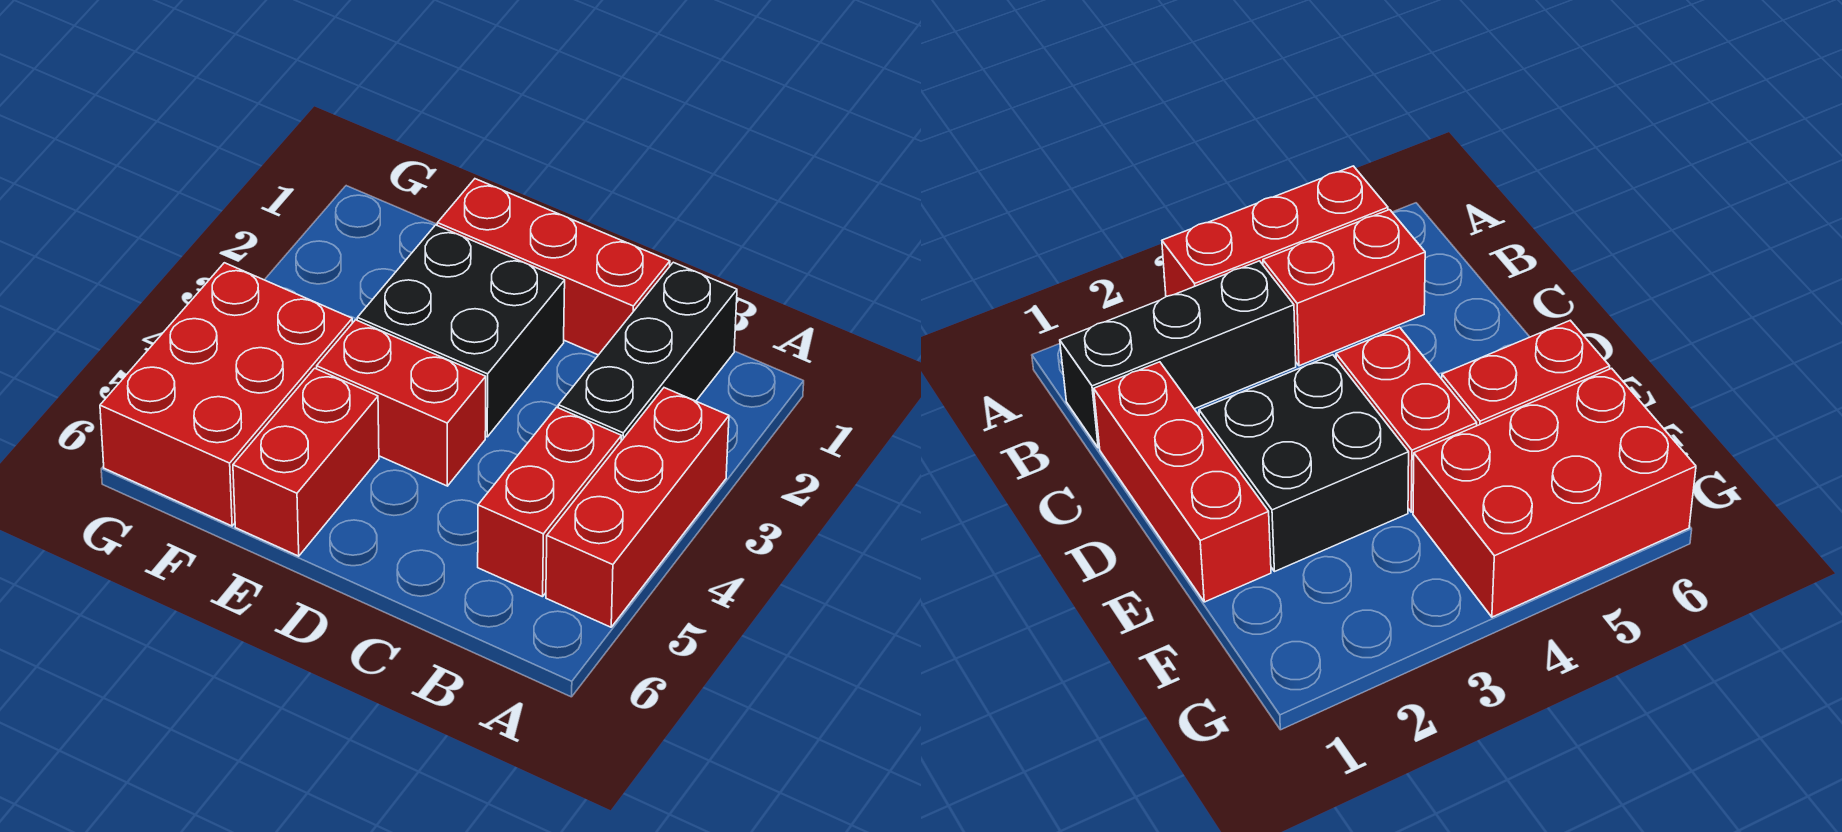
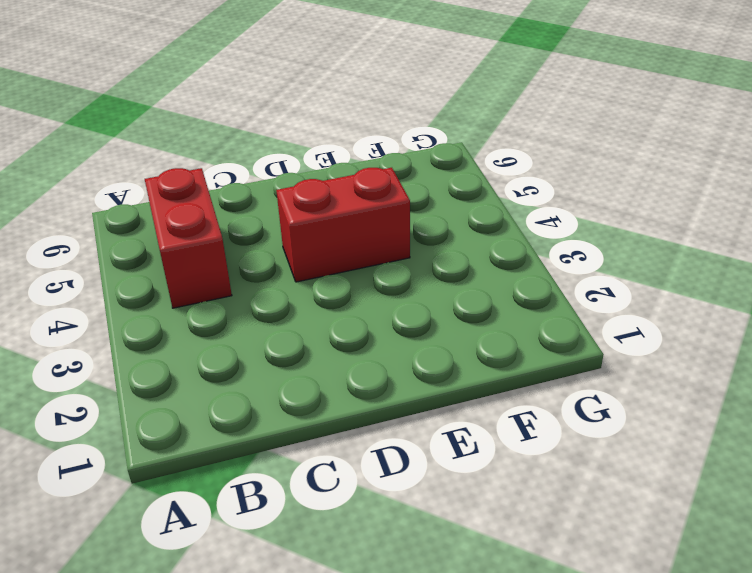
none -> red brick A3:A5 level 1
none -> black brick B1:B3 level 1

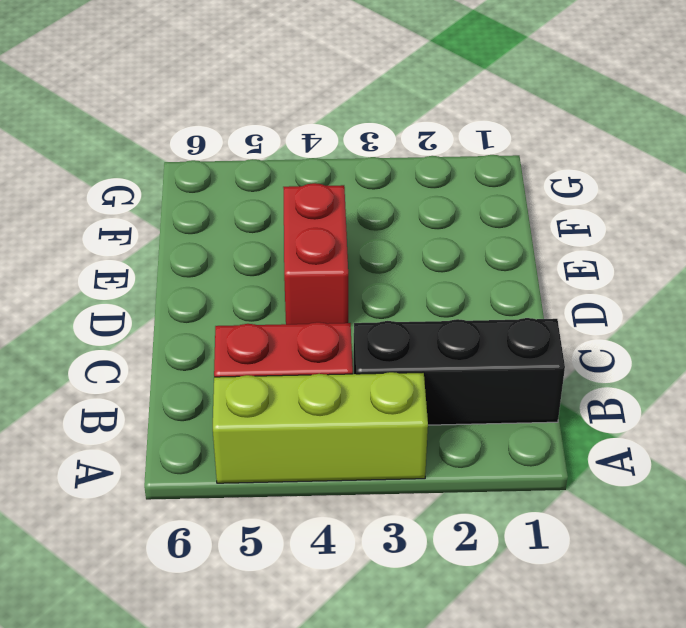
lime brick A3:A5 level 1 -> red brick A3:A5 level 1
none -> red brick C1:E1 level 1
none -> black brick D2:E3 level 1

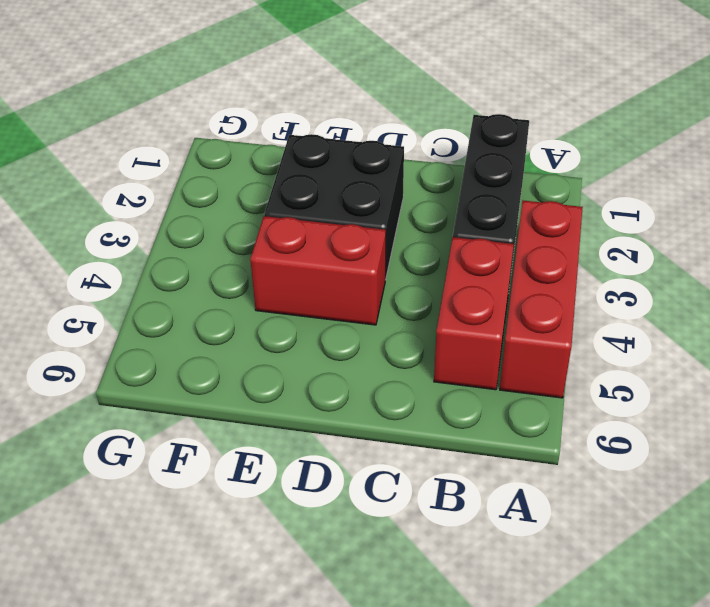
none -> red brick C1:E1 level 1
none -> red brick E5:E6 level 1

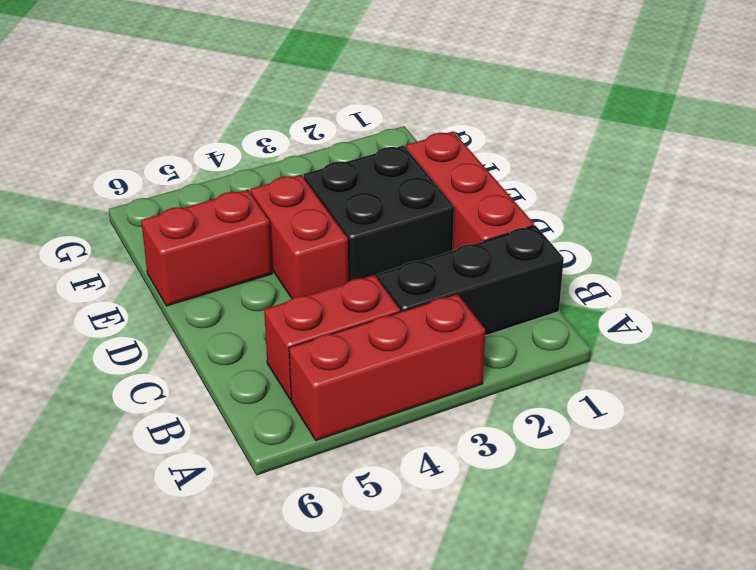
none -> red brick F4:G6 level 1

